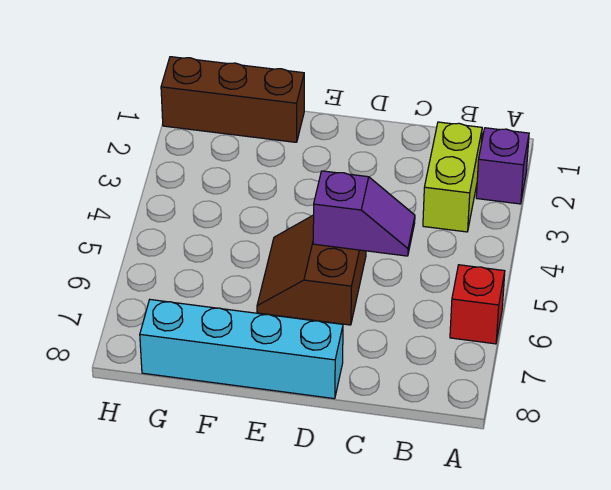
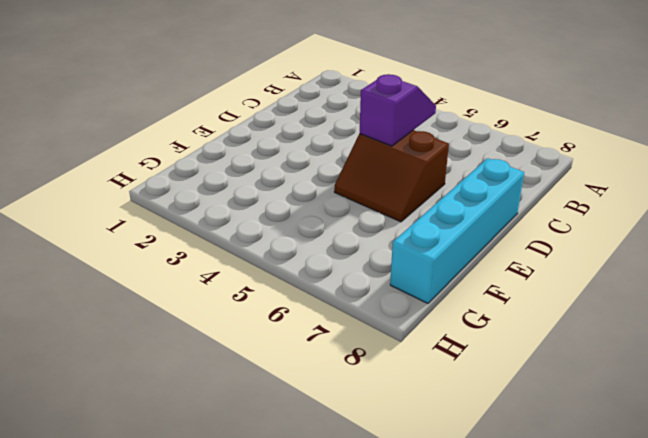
none -> purple brick A2 level 1
none -> red brick A6 level 1

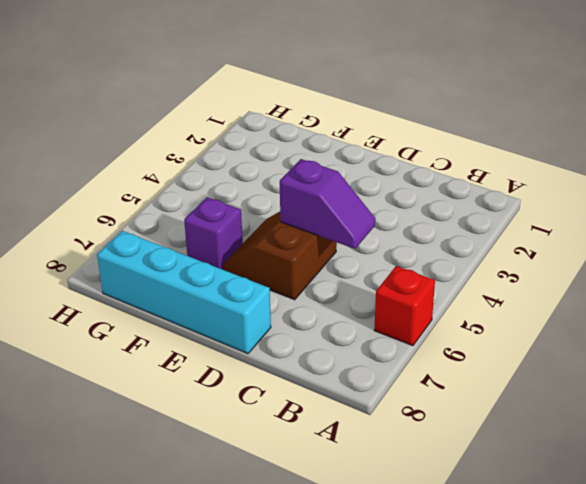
purple brick F6 level 1 -> purple brick A2 level 1
none -> lime brick B2:B3 level 1
none -> brown brick F1:H1 level 1

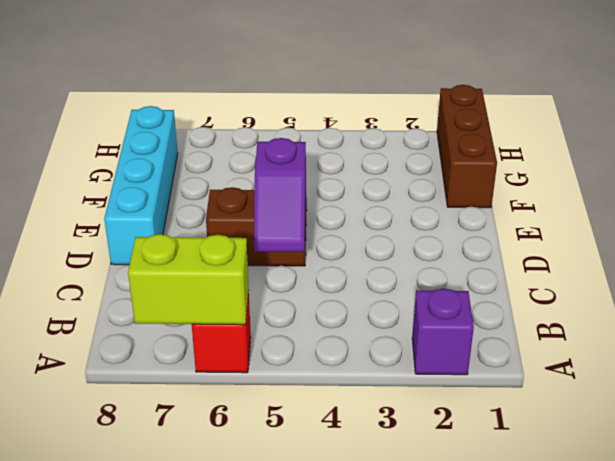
lime brick A6:A7 level 2 -> lime brick B2:B3 level 1

